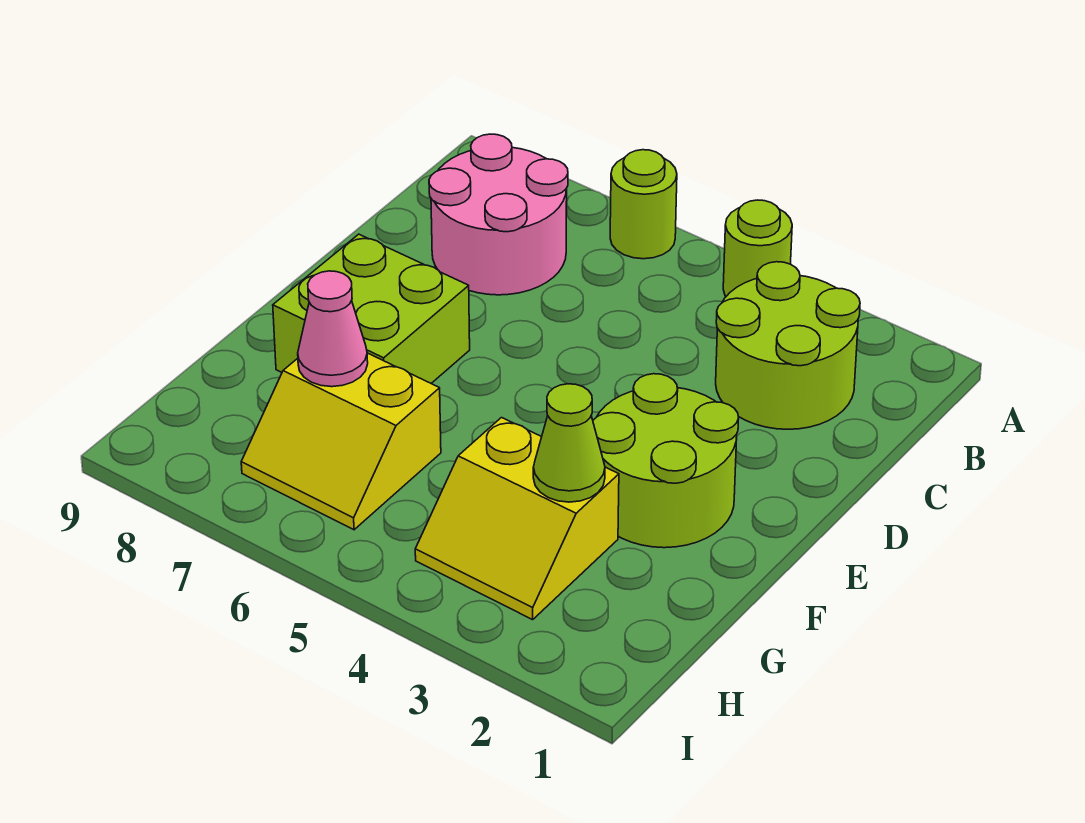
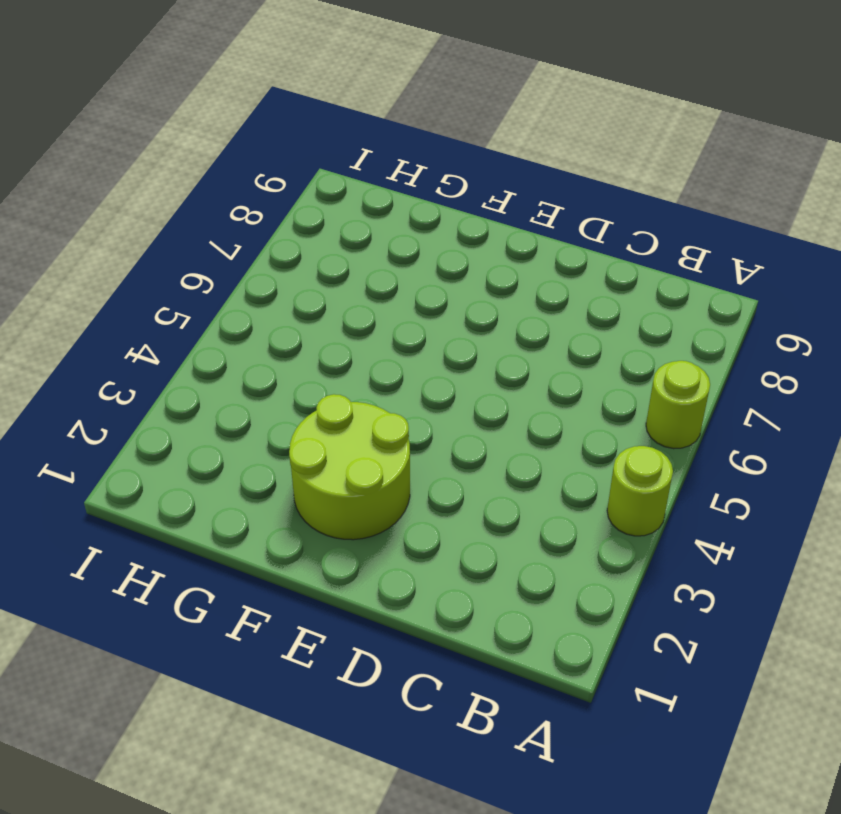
none -> lime round brick B2:C3 level 1
none -> pink round brick B7:C8 level 1

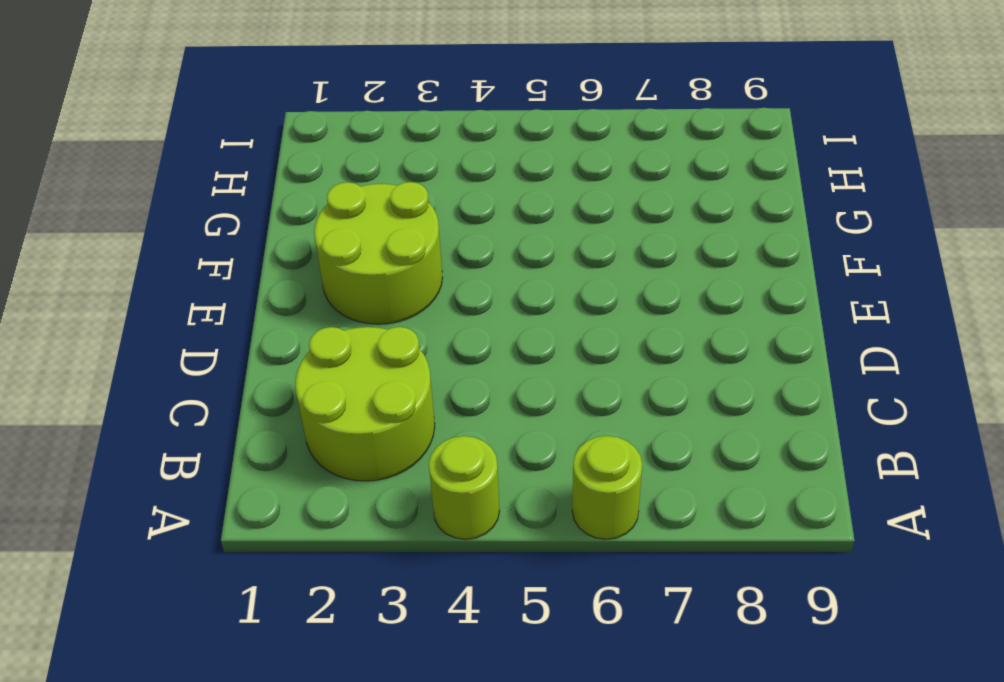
none -> pink round brick B7:C8 level 1
none -> lime brick E7:F8 level 1

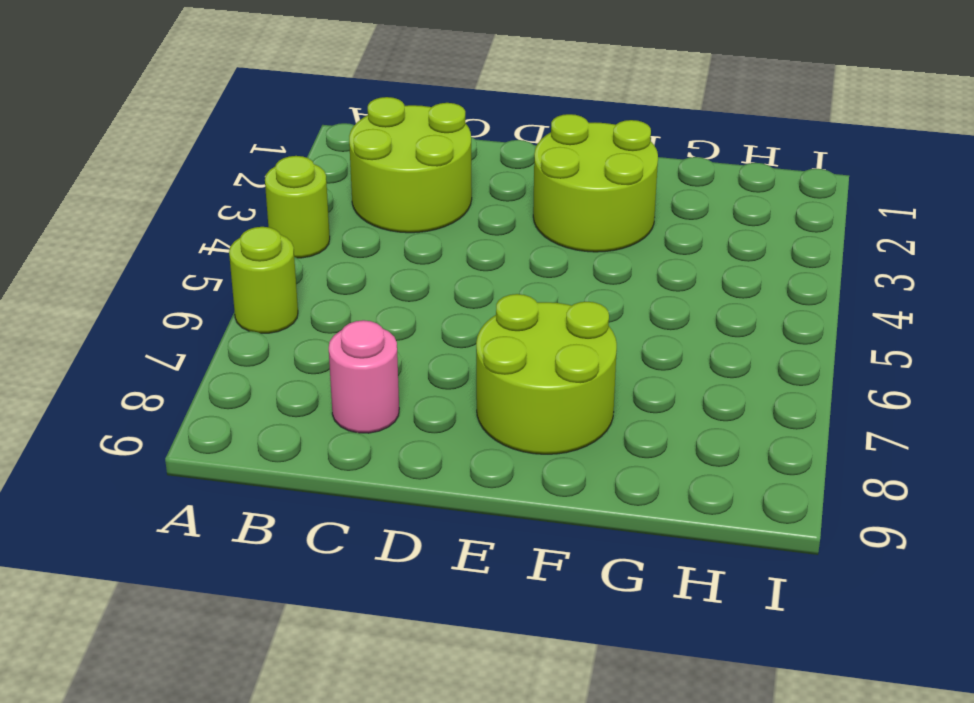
pink round brick C8 level 1 -> pink round brick B7:C8 level 1
lime round brick E7:F8 level 1 -> lime brick E7:F8 level 1
none -> yellow slope G3:H4 level 1 top G
none -> yellow slope G6:H7 level 1 top G

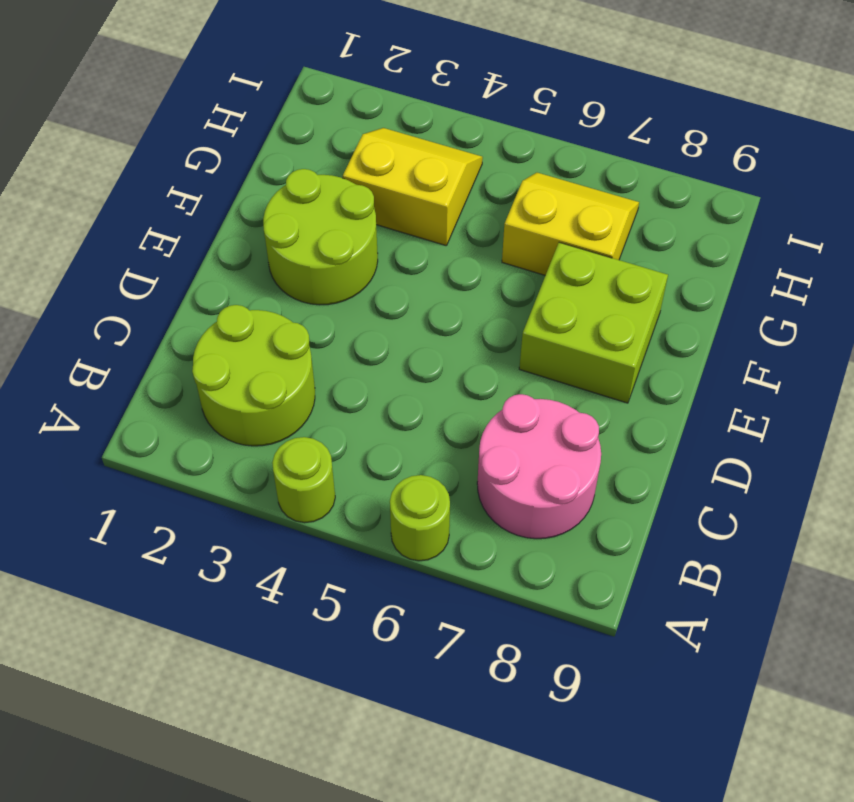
none -> lime cone G3 level 2
none -> pink cone G7 level 2

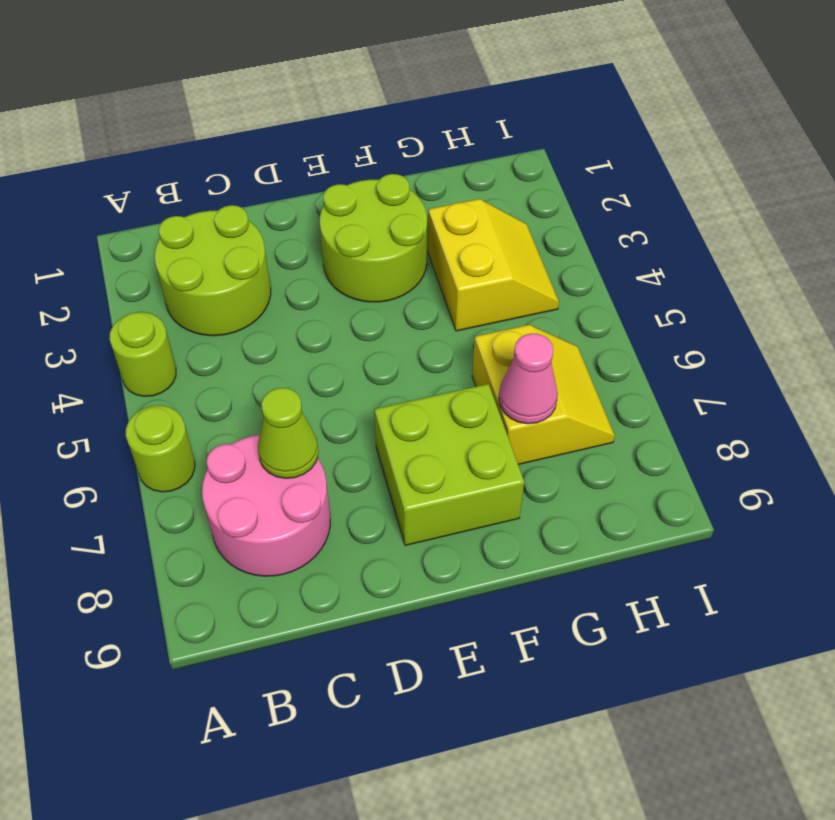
lime cone C7 level 2 -> lime cone G3 level 2

